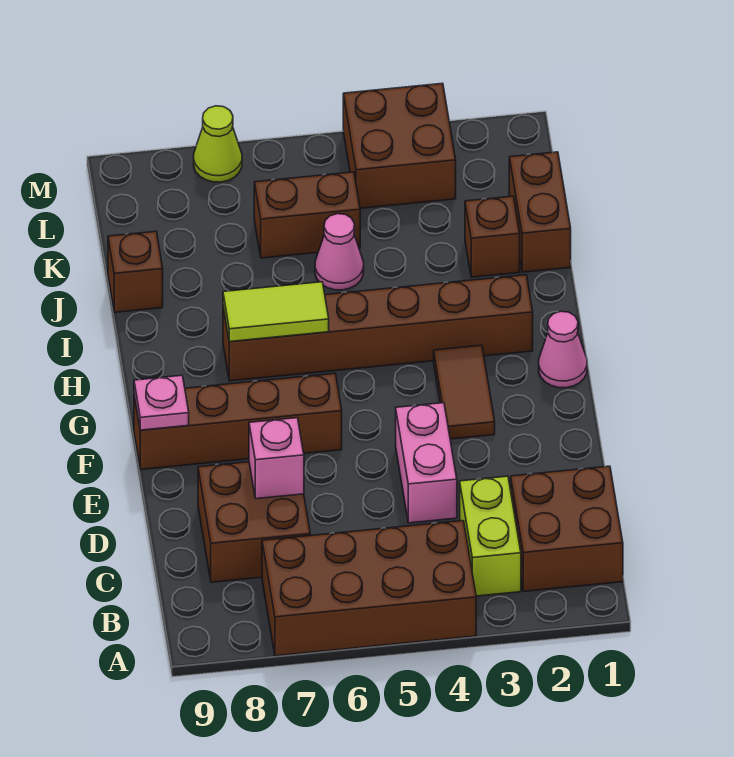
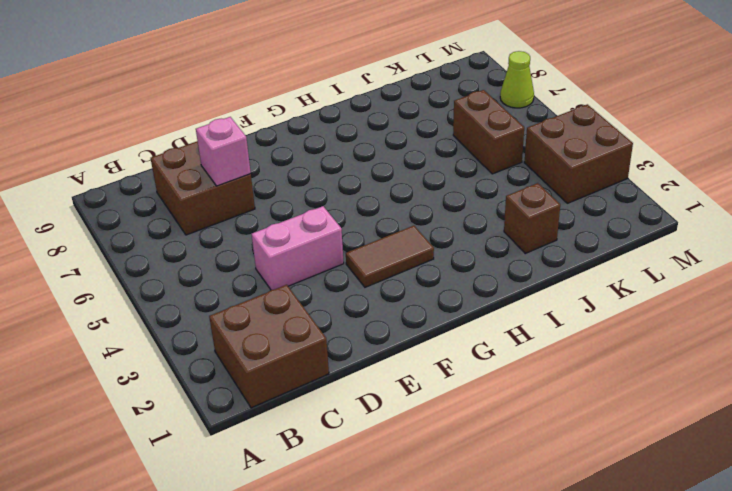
none -> brown brick A4:B7 level 1
none -> lime brick B3:C3 level 1
none -> brown brick F6:F9 level 1

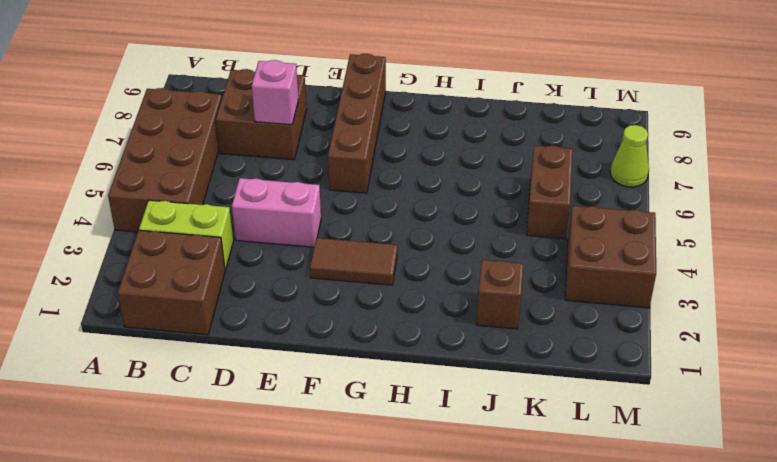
none -> pink cone G1 level 1
none -> brown brick H2:H7 level 1
none -> brown brick J1:K1 level 1

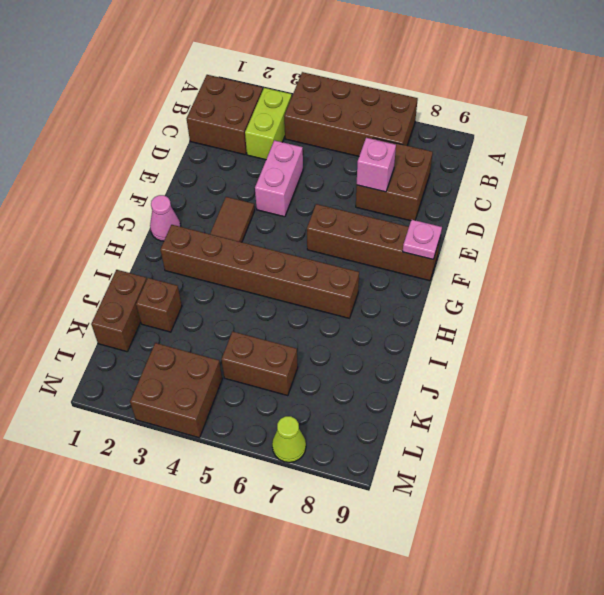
none -> pink cone J5 level 1
none -> brown brick J9 level 1
none -> lime tile H6:H7 level 2

